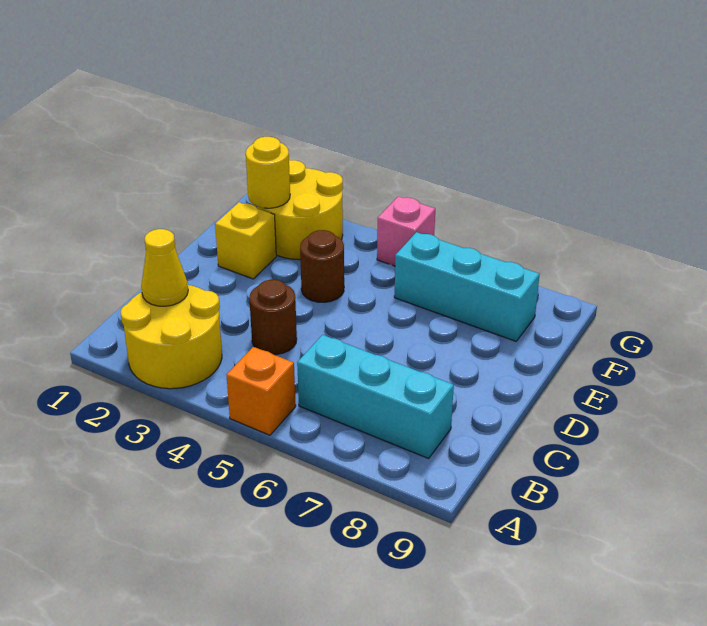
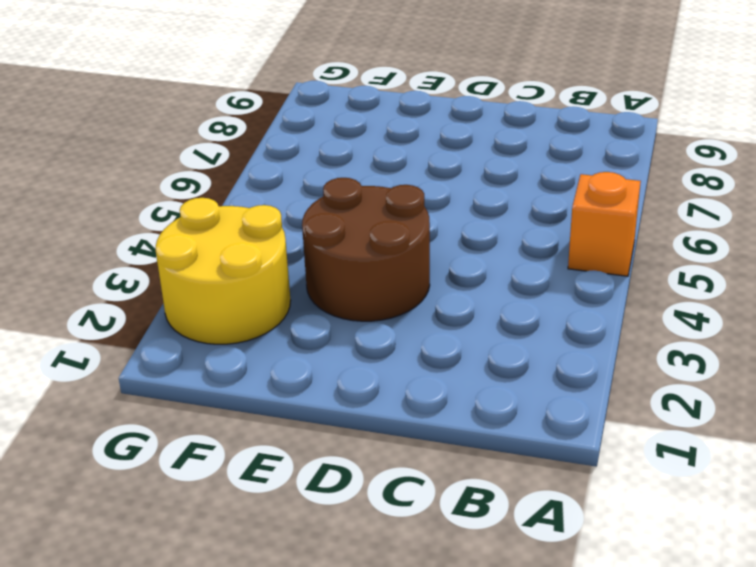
brown round brick D3:E4 level 1 -> brown round brick E4 level 1
none -> yellow round brick A2:B3 level 1
none -> cyan brick B6:B8 level 1

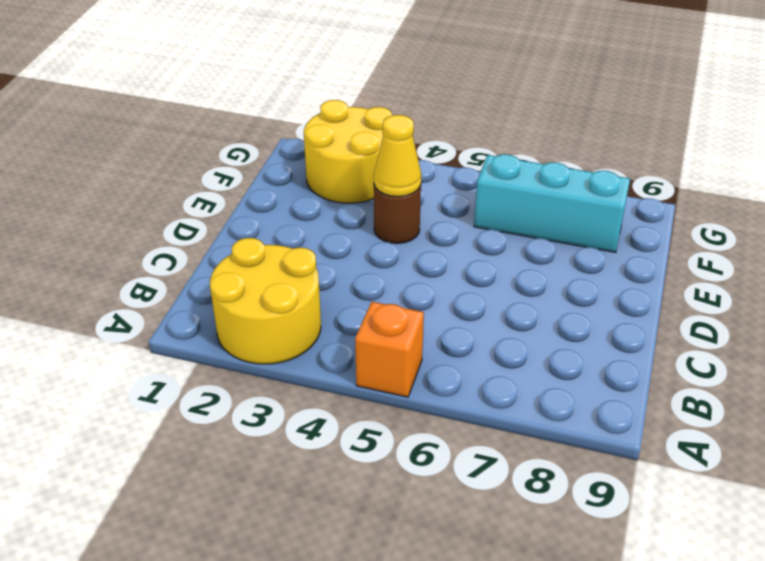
yellow cone E4 level 2 -> yellow cone B2 level 2
none -> cyan brick B6:B8 level 1
none -> brown round brick C4 level 1

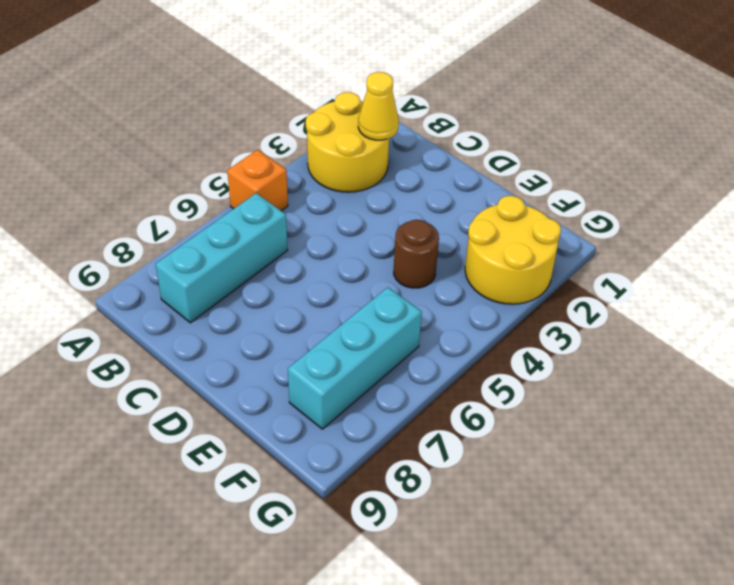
none -> brown round brick C4 level 1
none -> yellow brick E2 level 1

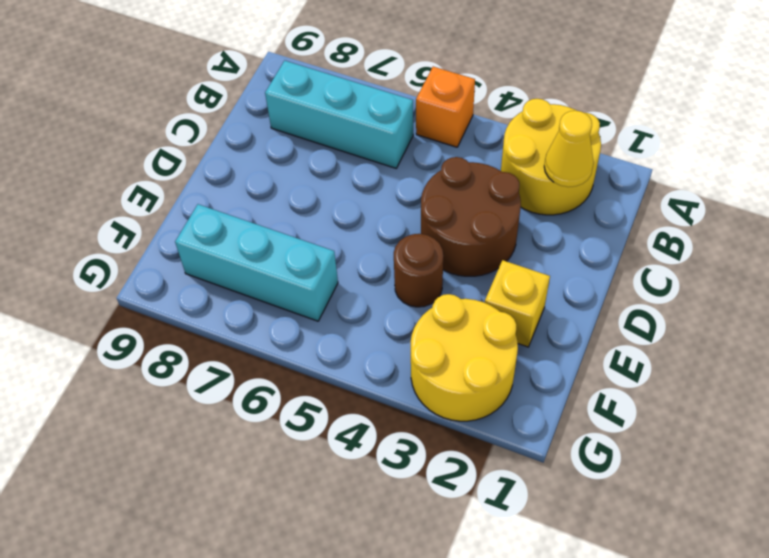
brown round brick C3:D4 level 1 -> brown round brick C4 level 1
none -> pink brick G5 level 1
none -> yellow round brick F2 level 2

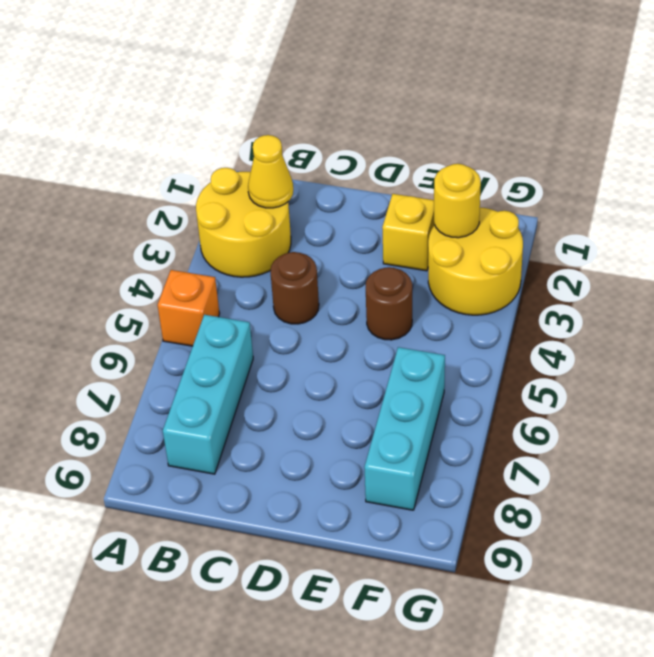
none -> pink brick G5 level 1

